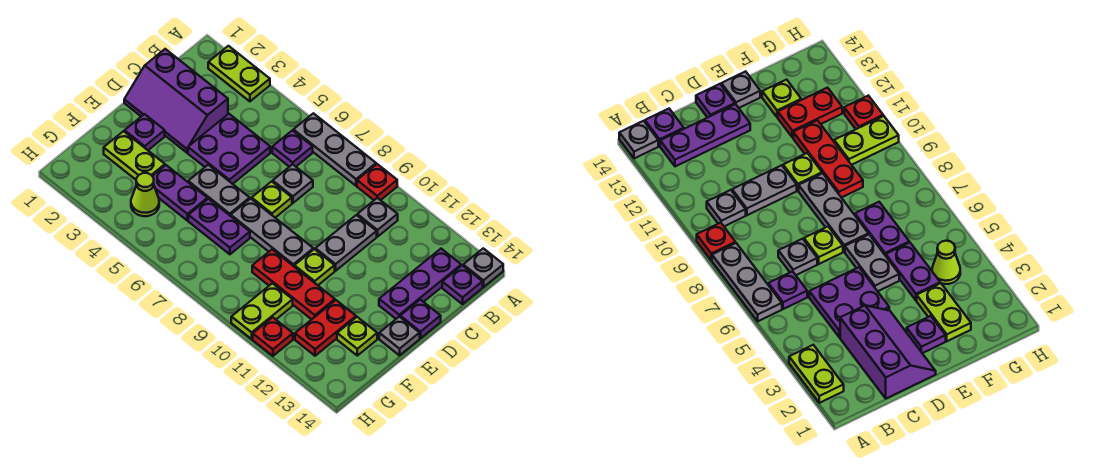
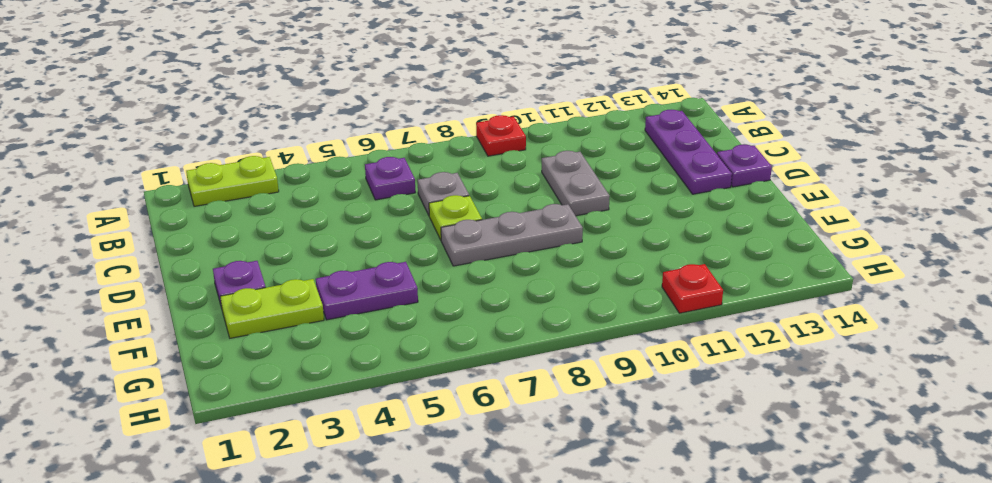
none -> grey plate A6:A8 level 1
none -> grey plate A14 level 1
none -> grey plate B10 level 1

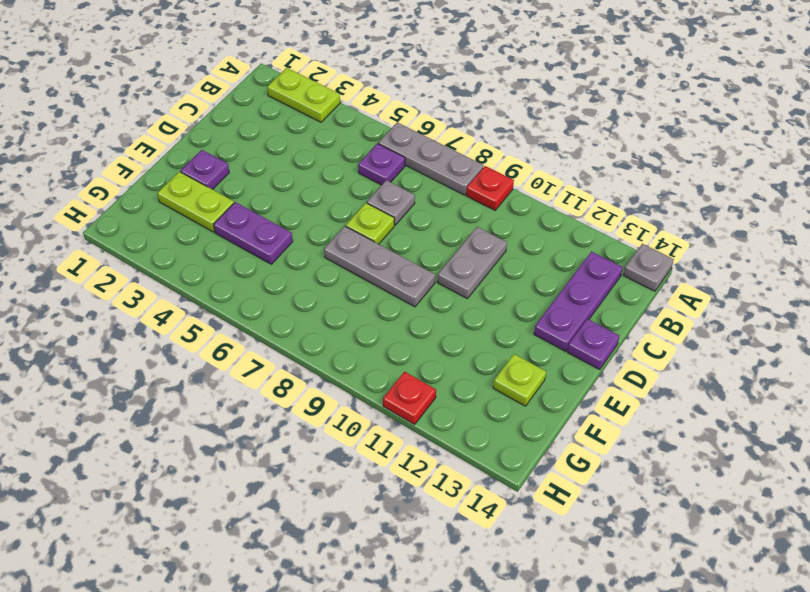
none -> grey plate B10 level 1
none -> purple plate B14 level 1
none -> purple slope C1:D3 level 1 top C

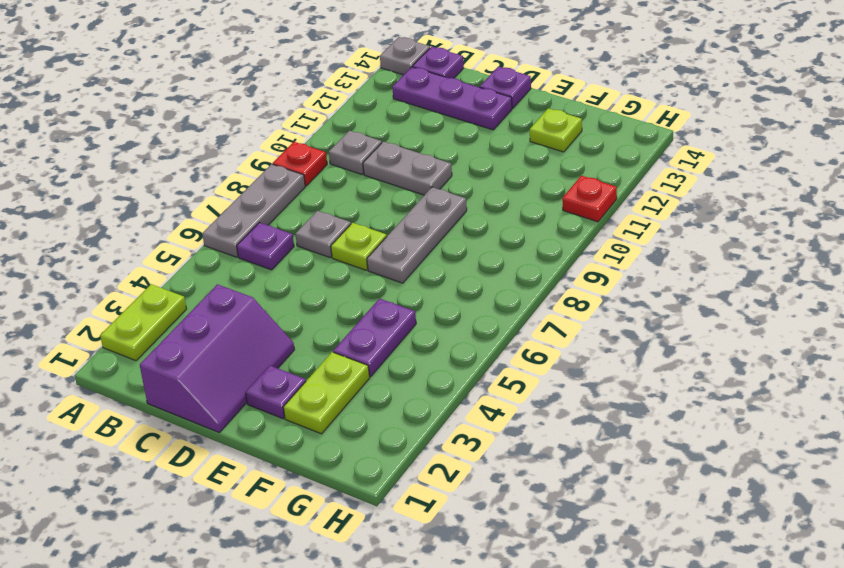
none -> purple plate C4:D5 level 1
none -> grey plate E5:E6 level 1
none -> lime plate E10 level 1

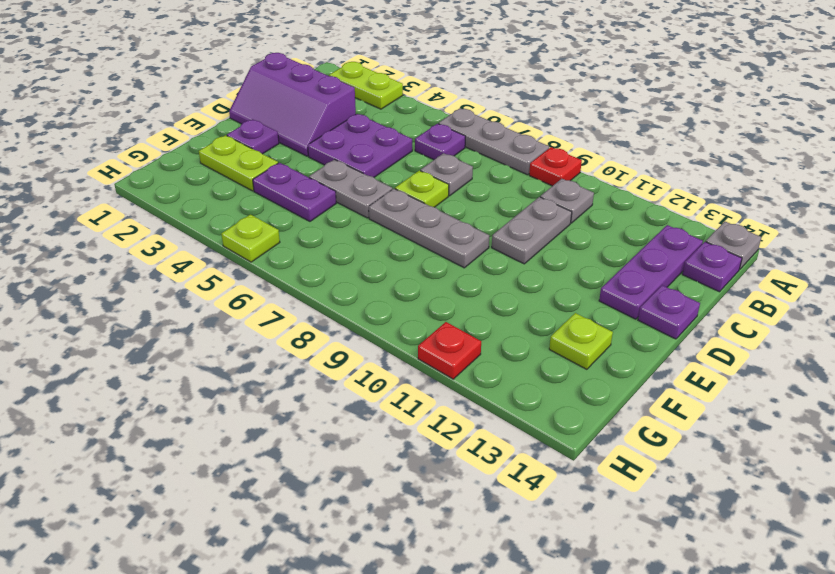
lime plate H5 level 1 -> lime plate E10 level 1
none -> grey plate E14 level 1
none -> purple plate F6:F7 level 1
none -> red plate F9:F11 level 1

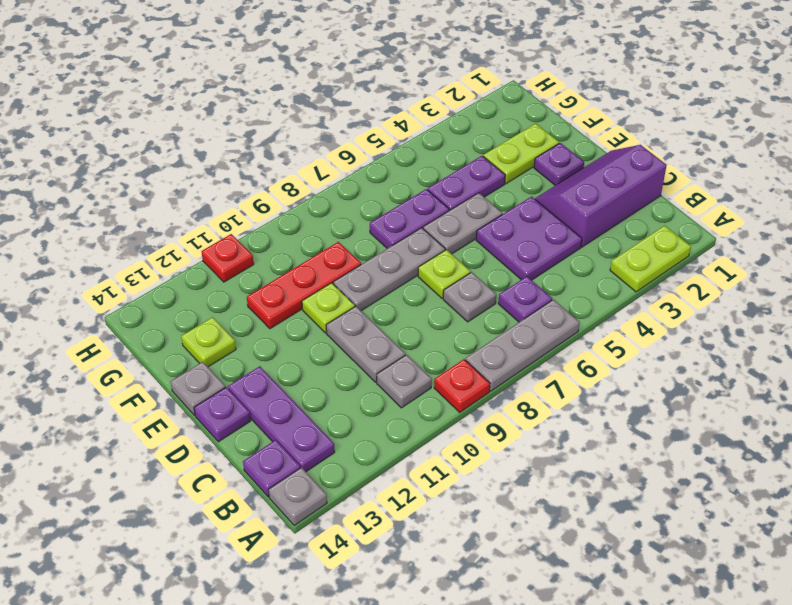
none -> red plate F12:G12 level 1
none -> lime cone G4 level 1
none -> lime plate G10:H10 level 1

